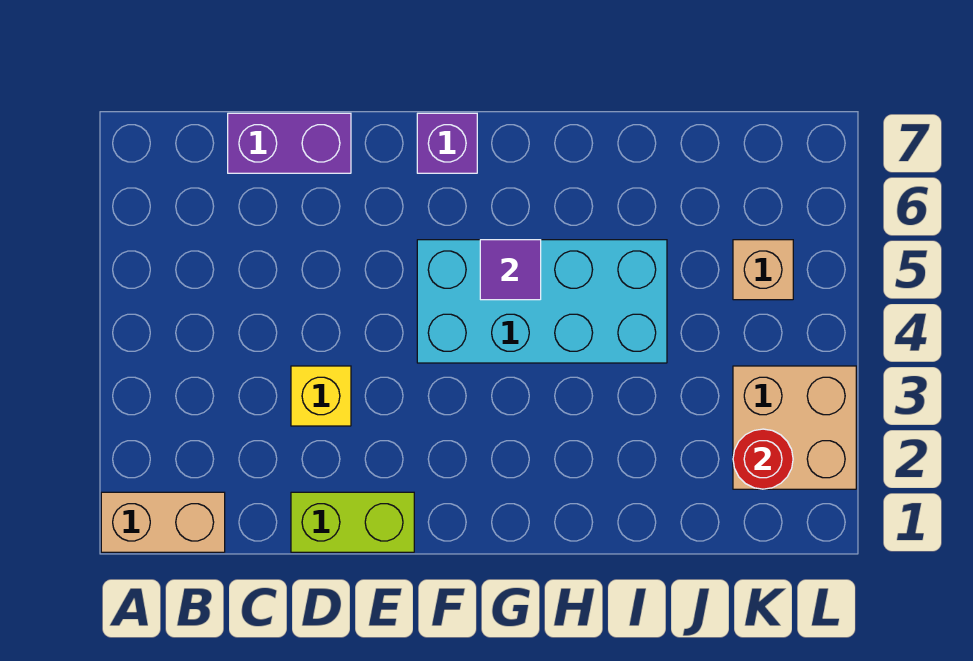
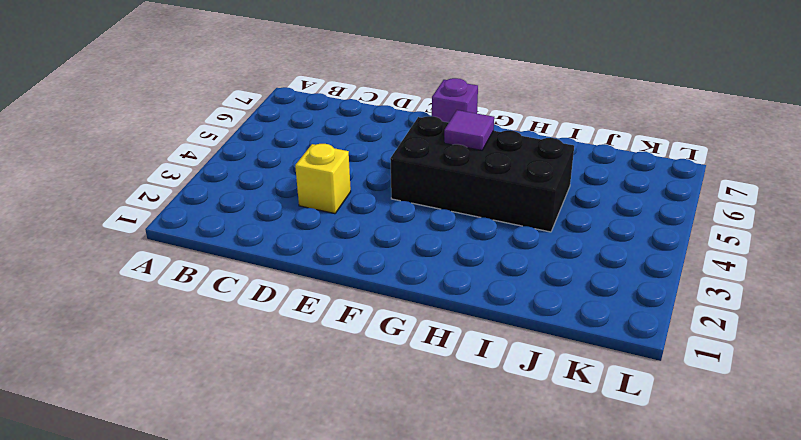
black brick F4:I5 level 1 -> cyan brick F4:I5 level 1
none -> tan brick A1:B1 level 1
none -> purple brick C7:D7 level 1

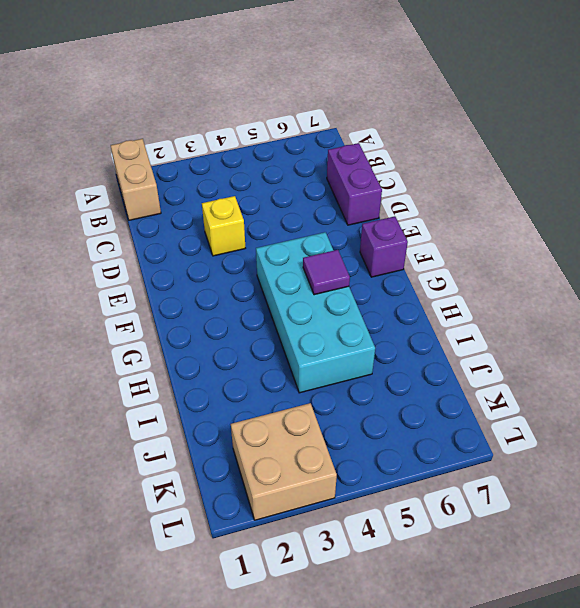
none -> lime brick D1:E1 level 1
none -> tan brick K5 level 1

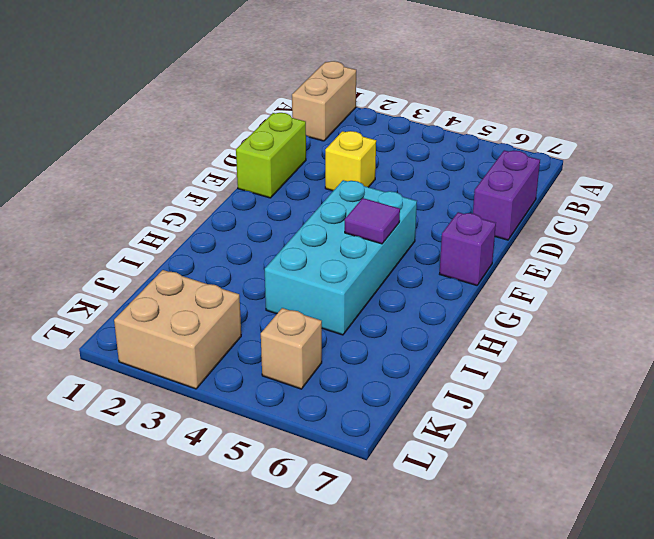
none -> red round brick K2 level 2

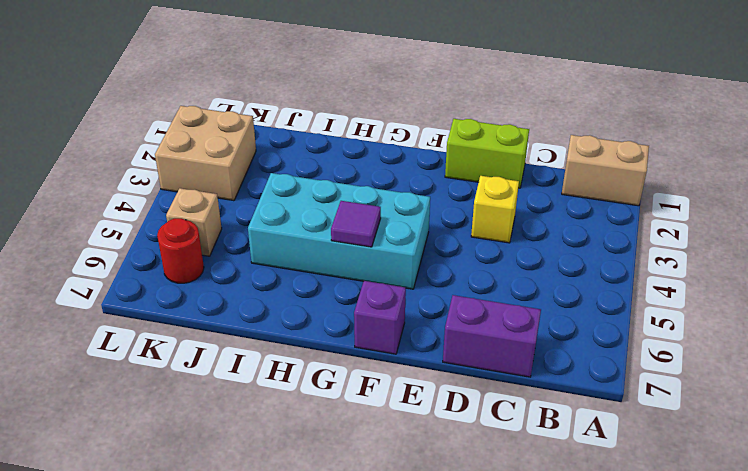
red round brick K6 level 1 -> red round brick K2 level 2

